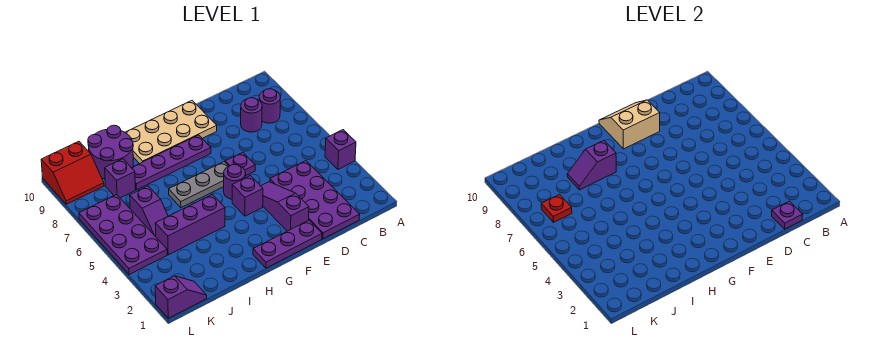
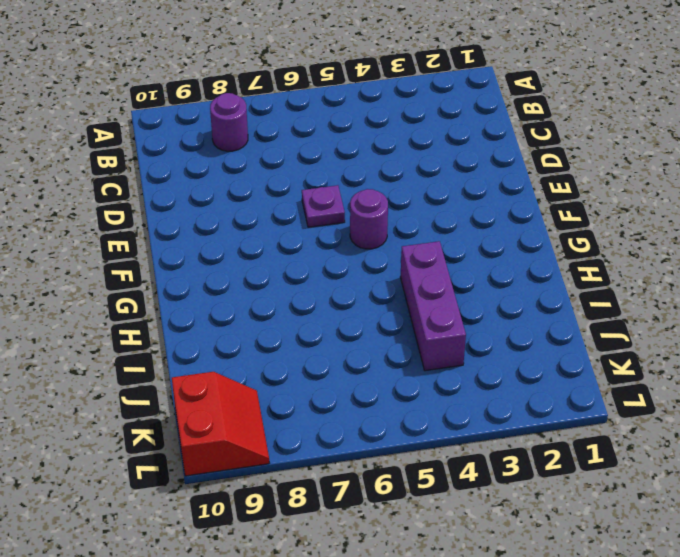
none -> purple brick A4 level 1
none -> purple plate C1:D4 level 1
none -> purple round brick C8 level 1

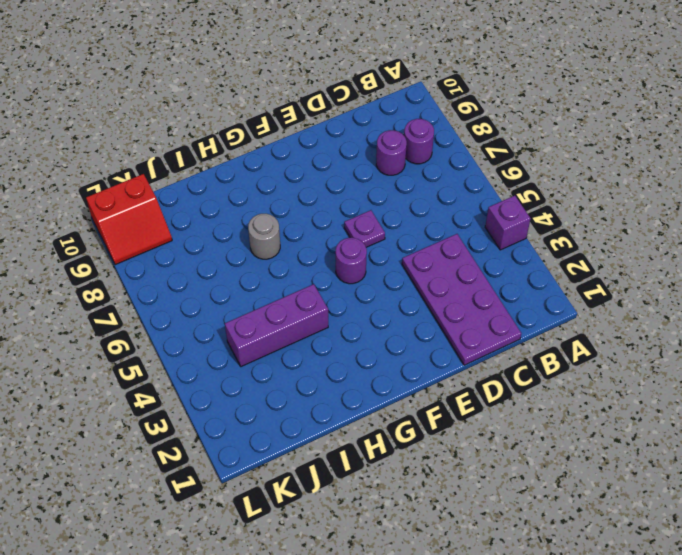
grey round brick H7 level 1 -> none
none -> purple plate E1:G1 level 1
none -> purple slope E2:E4 level 1 top 2
none -> tan plate E9:H10 level 1

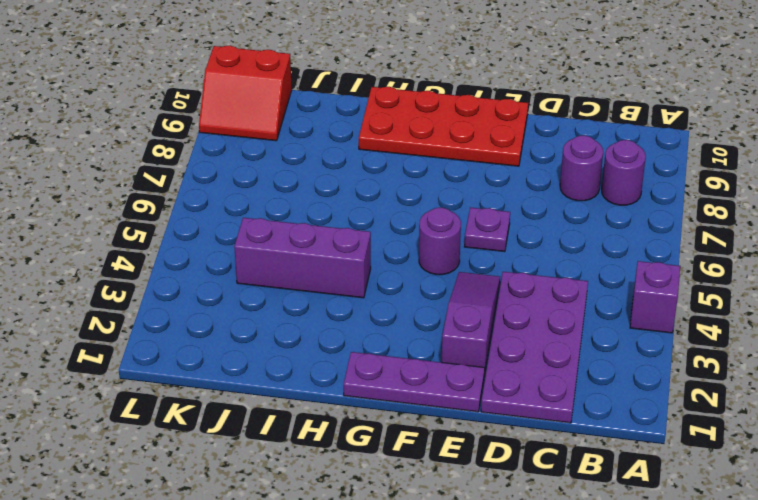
red plate E9:H10 level 1 -> tan plate E9:H10 level 1
none -> purple brick F4 level 1
none -> grey plate F6:H6 level 1
none -> purple plate F8:I8 level 1

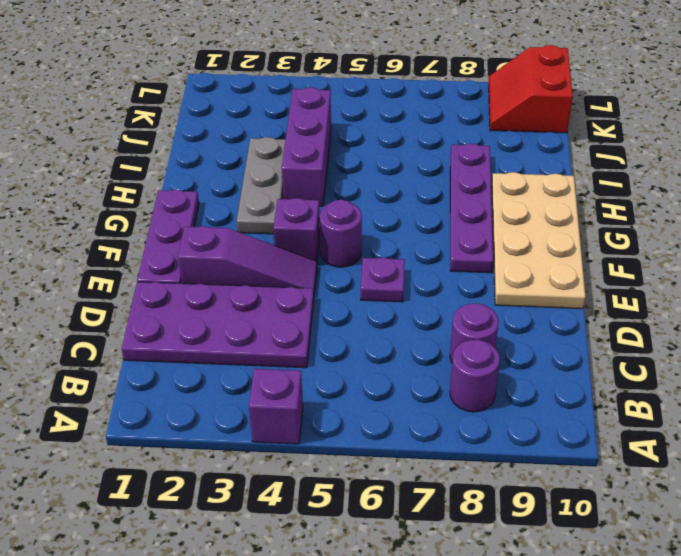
grey plate G3:I3 level 1 -> grey plate F6:H6 level 1
none -> purple round brick I9:J10 level 1
none -> purple slope J5:J6 level 1 top 6
none -> purple brick J8 level 1

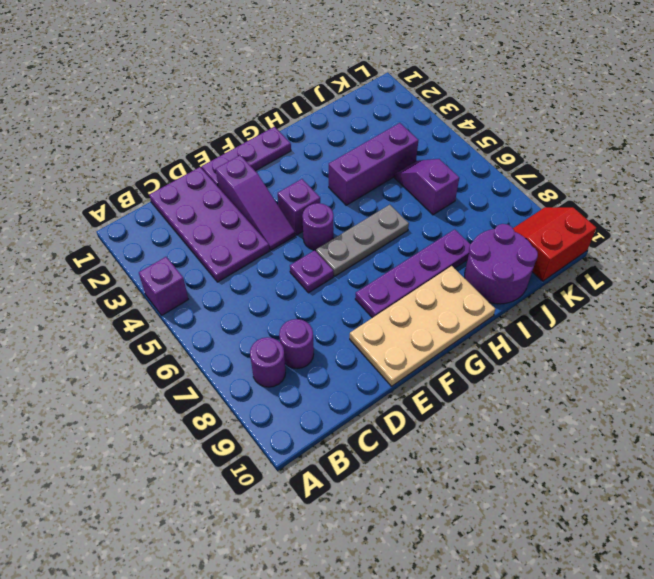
none -> purple brick J8 level 1
none -> purple slope K1:L1 level 1 top L
none -> purple plate K4:L7 level 1

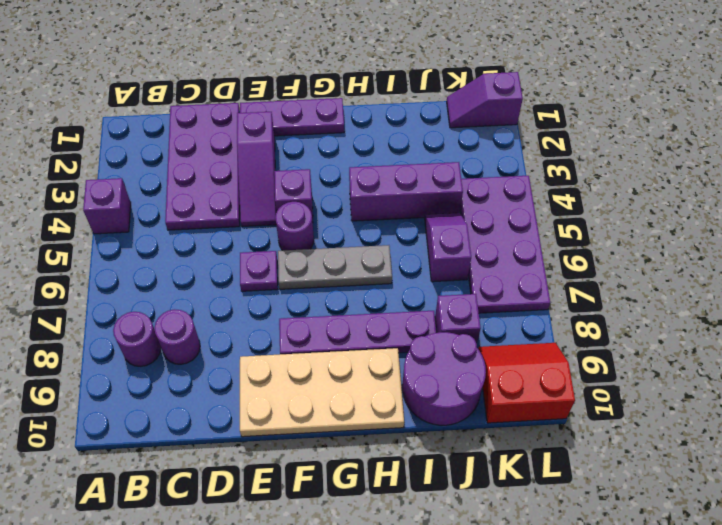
none -> purple plate C1 level 2
none -> tan slope E9:F10 level 2 top 9
none -> purple slope H8:I8 level 2 top H

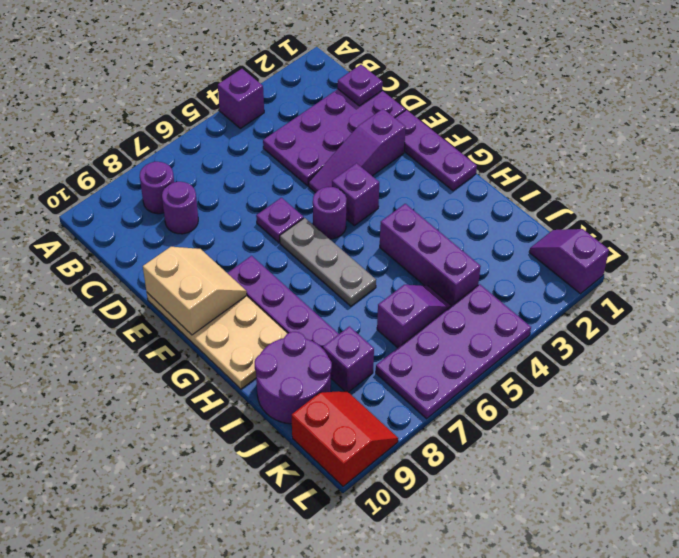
tan slope E9:F10 level 2 top 10 -> tan slope E9:F10 level 2 top 9
none -> purple slope H8:I8 level 2 top H
none -> red plate K7 level 2

